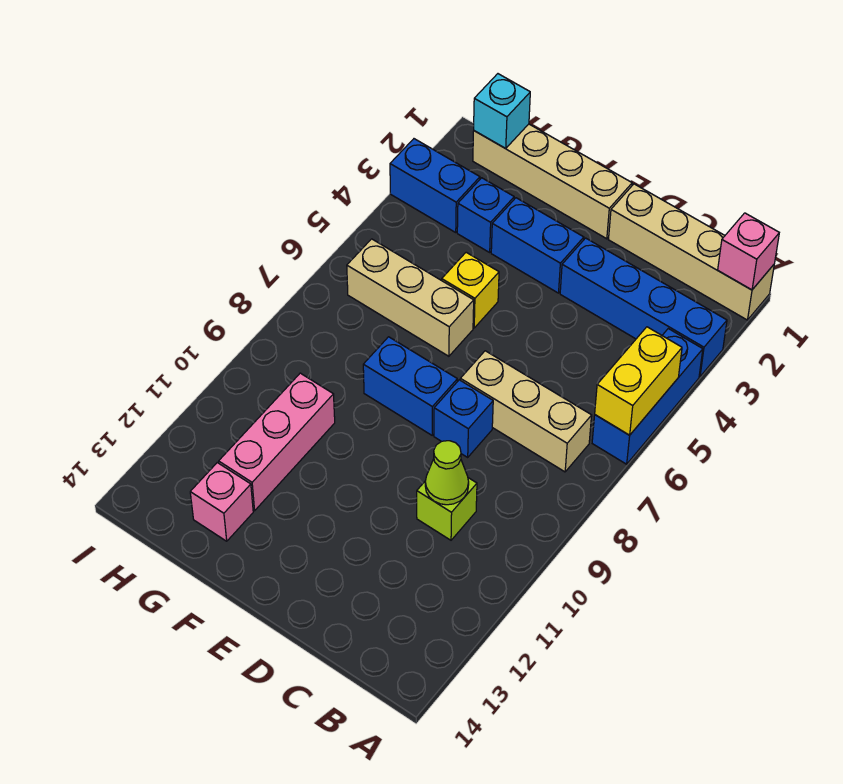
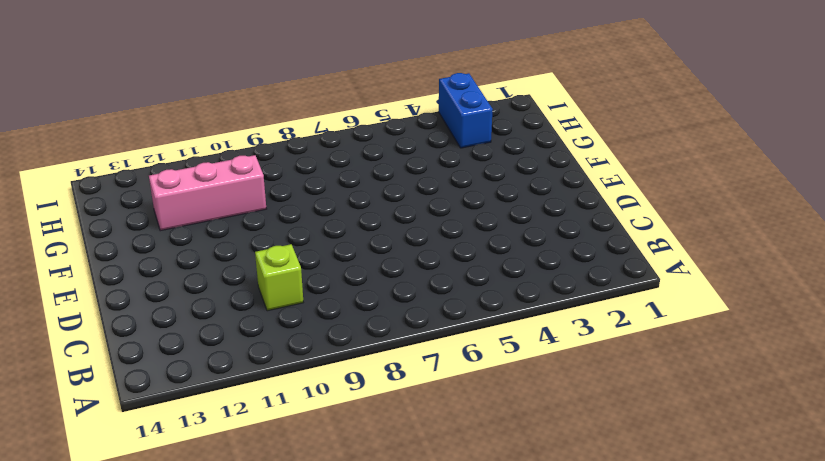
none -> tan brick A1:D1 level 1
none -> blue brick A3:D3 level 1
none -> blue brick A4:A6 level 1

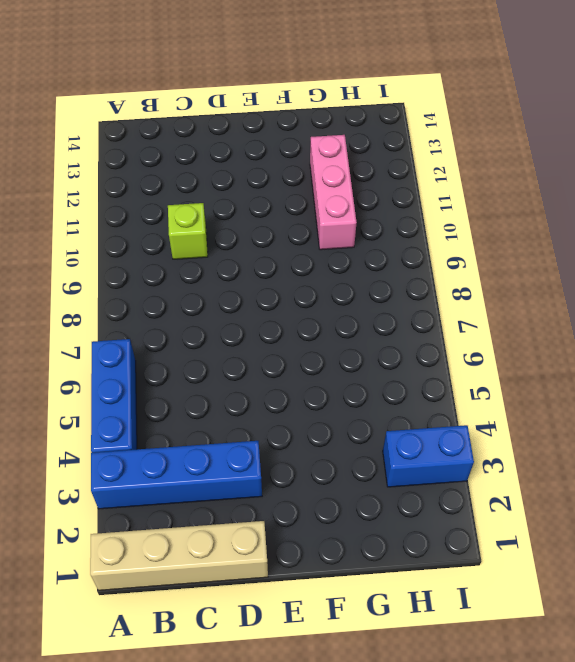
none -> tan brick B7:D7 level 1
none -> blue brick D8 level 1
none -> tan brick E1:H1 level 1

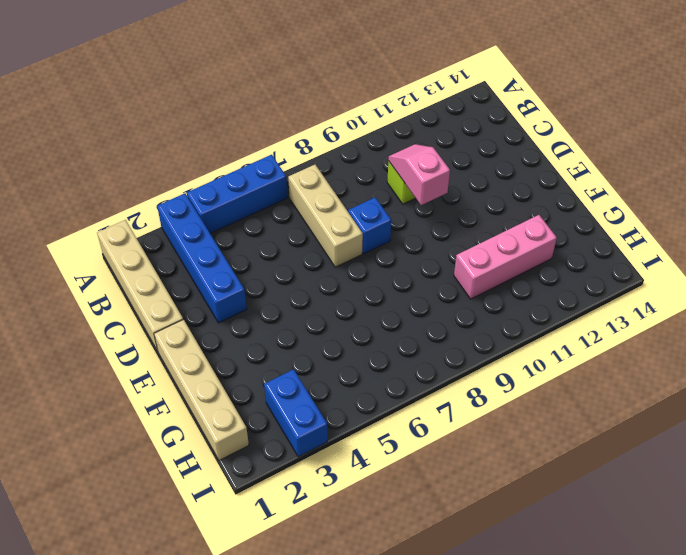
pink slope C10:D10 level 2 top D -> lime cone C10 level 2
none -> blue brick E3:F3 level 1
none -> blue brick E8:F8 level 1
none -> yellow brick F5 level 1

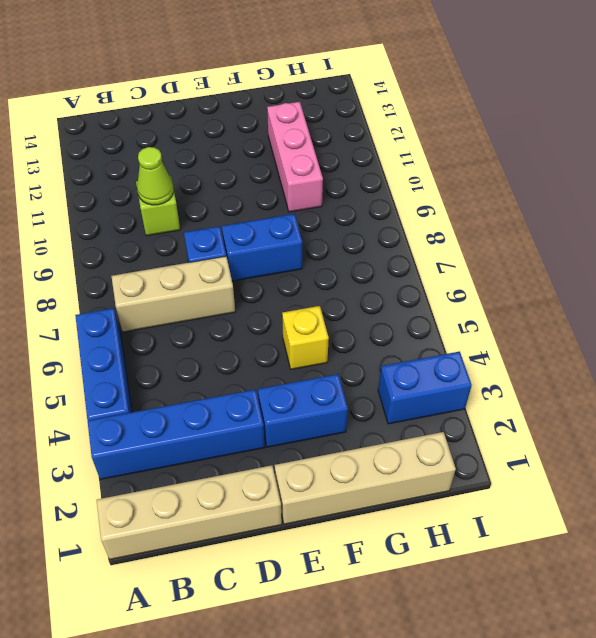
none -> tan brick F6:H6 level 1
none -> blue brick G3 level 1
none -> pink brick G13 level 1

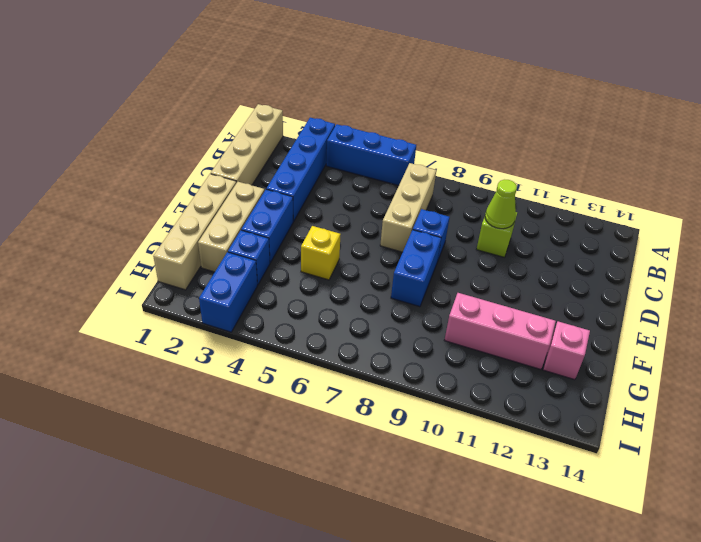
tan brick E2:G2 level 1 -> tan brick F6:H6 level 1
none -> pink brick A1 level 2
none -> yellow brick A5:A6 level 2
none -> cyan brick H1 level 2

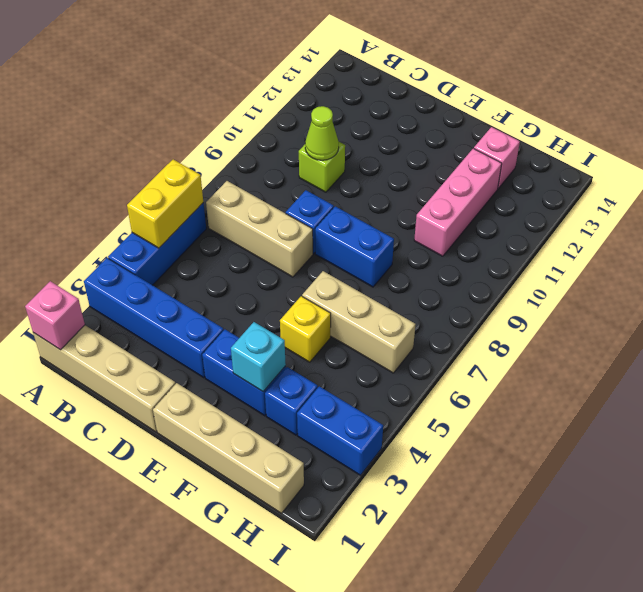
cyan brick F3 level 2 -> cyan brick H1 level 2

